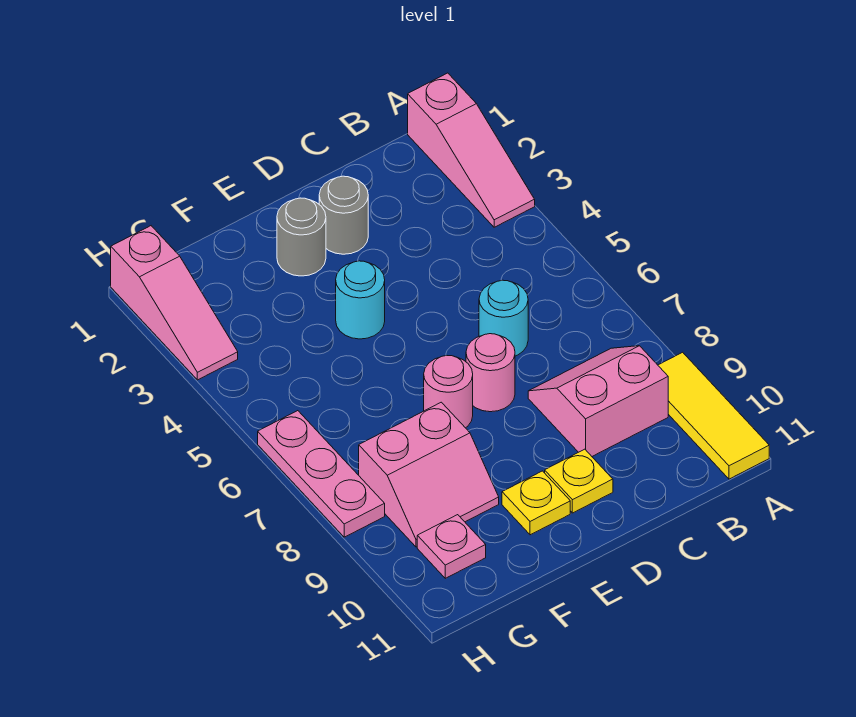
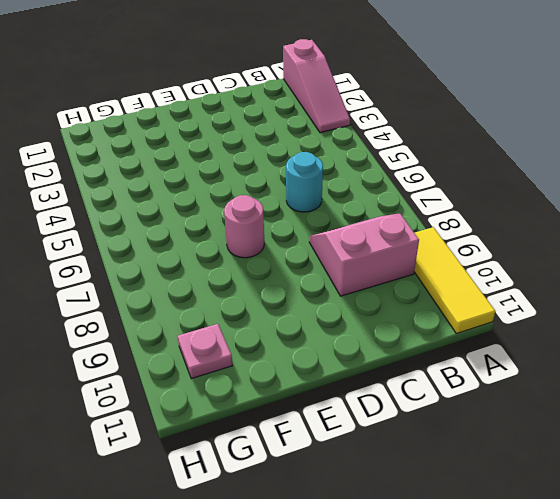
none -> grey round brick D2 level 1
none -> pink round brick D7 level 1
none -> yellow plate D10 level 1

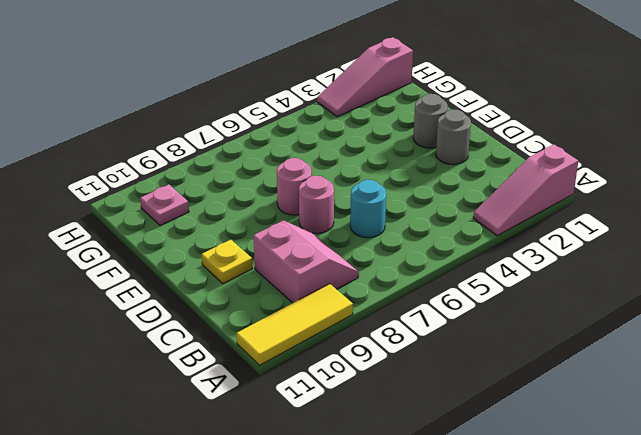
none -> cyan round brick E4 level 1
none -> yellow plate E10 level 1
none -> pink slope F8:G9 level 1 top 8

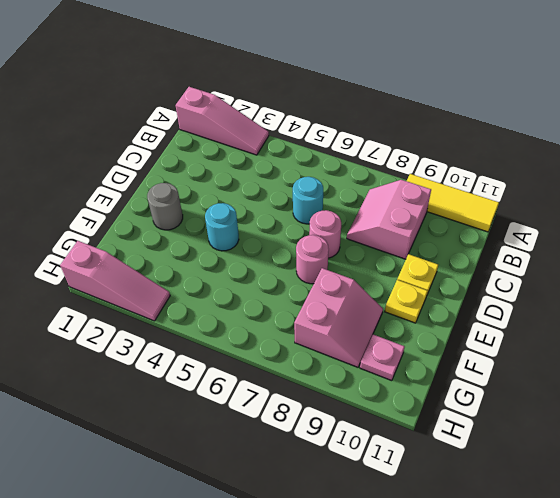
none -> grey round brick D2 level 1
none -> pink plate H6:H8 level 1

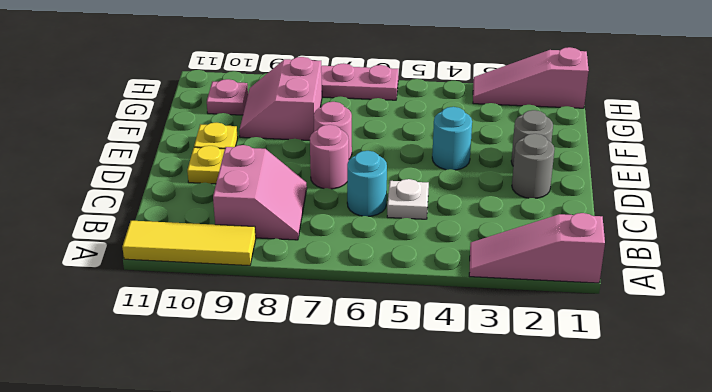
white plate C5 level 1 -> none

